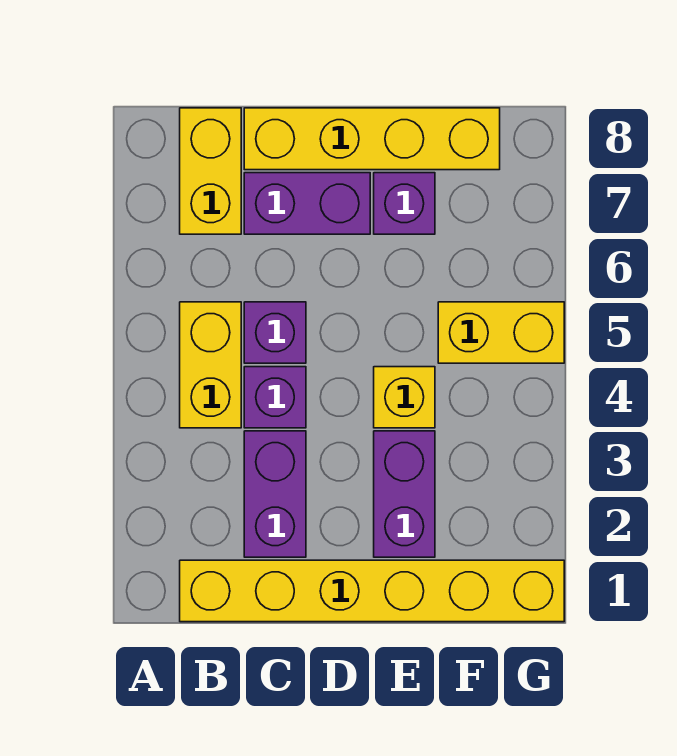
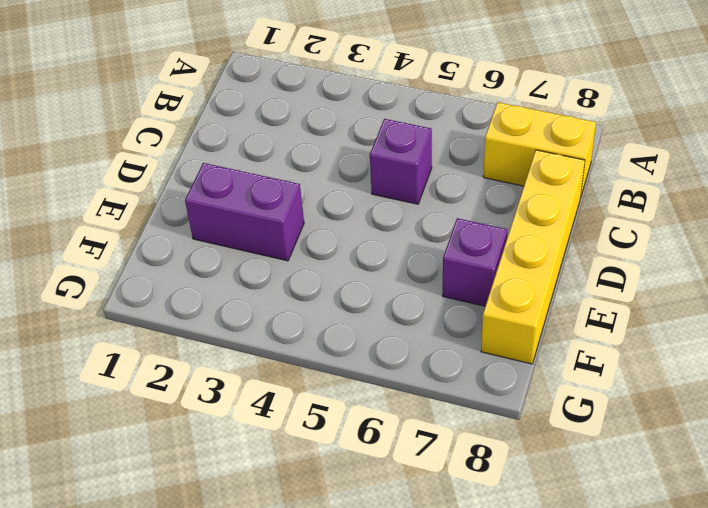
none -> yellow brick B1:G1 level 1
none -> yellow brick B4:B5 level 1
none -> purple brick C2:C3 level 1

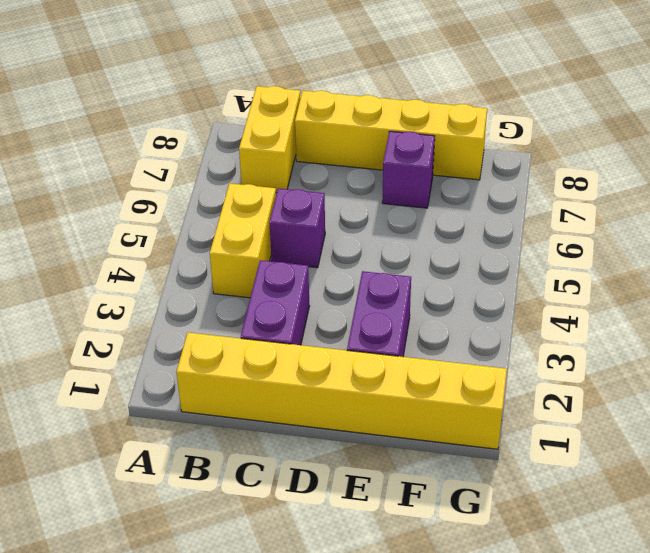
none -> purple brick C4 level 1
none -> purple brick C7:D7 level 1
none -> yellow brick E4 level 1

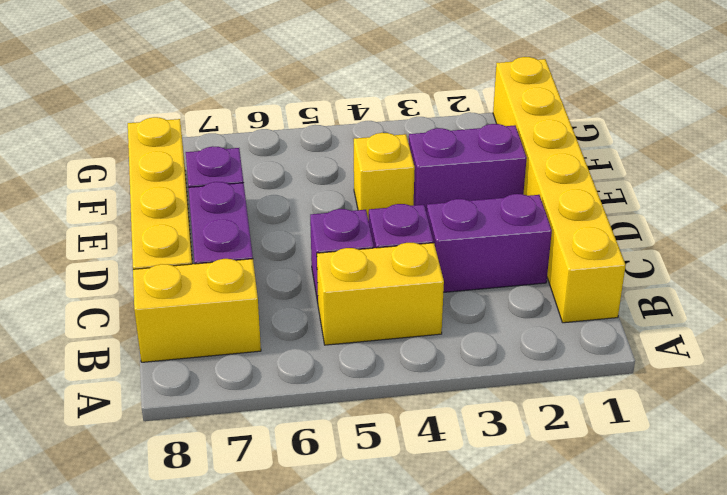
none -> yellow brick F5:G5 level 1

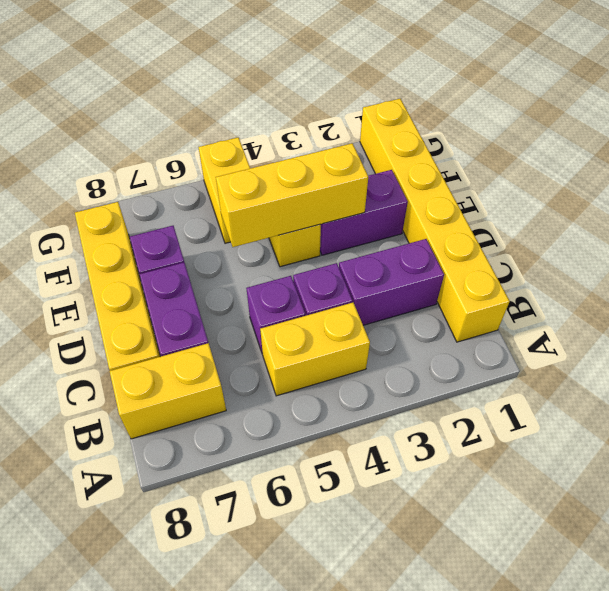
yellow brick E3:E5 level 2 -> none

